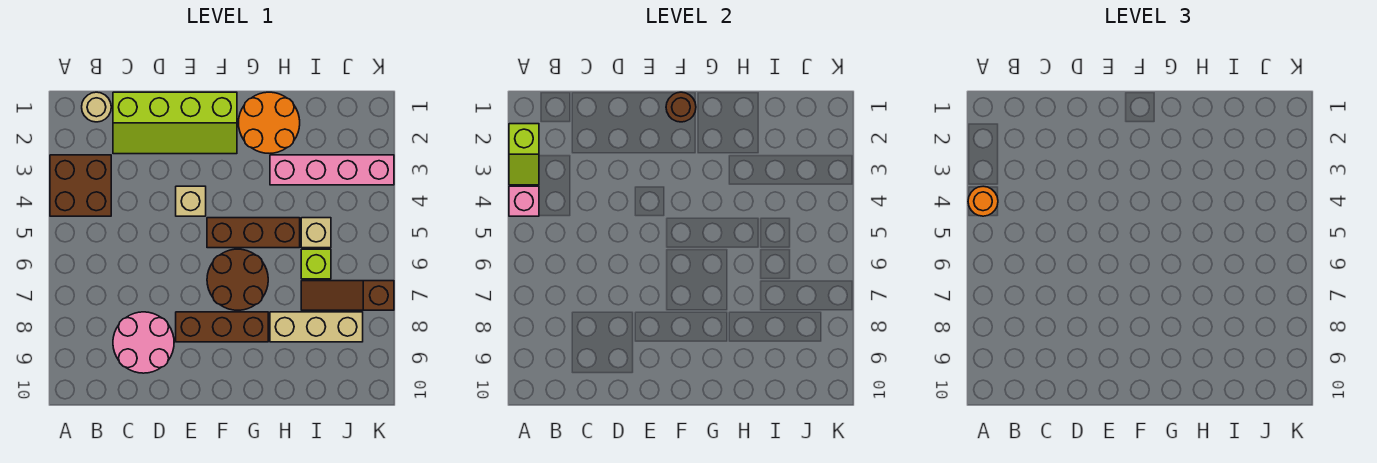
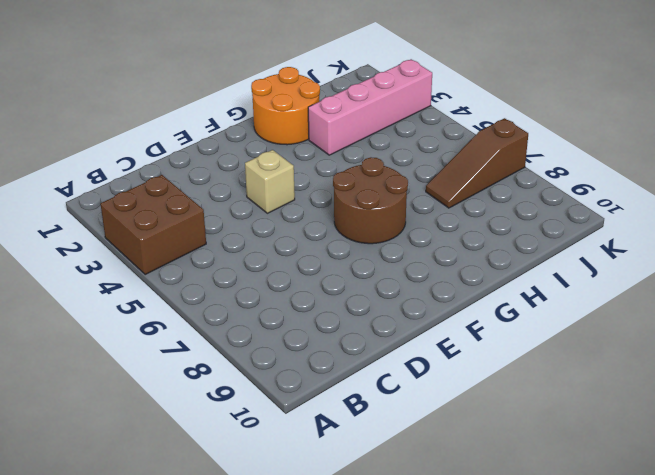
none -> tan round brick B1 level 1
none -> lime slope C1:F2 level 1 top 1
none -> pink round brick C8:D9 level 1

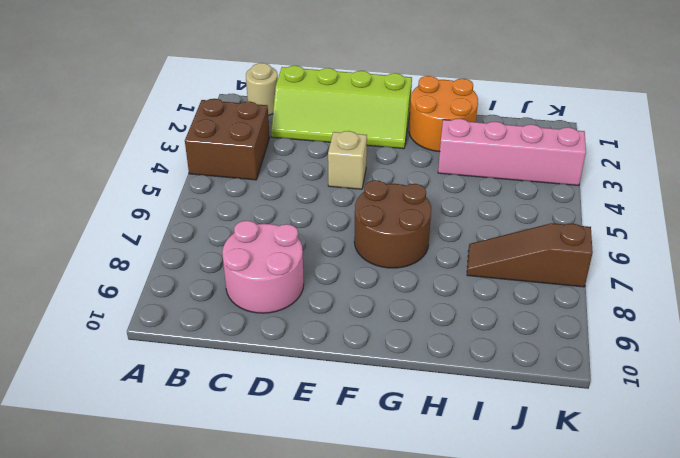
none -> brown brick E8:G8 level 1
none -> brown brick F5:H5 level 1
none -> tan brick H8:J8 level 1

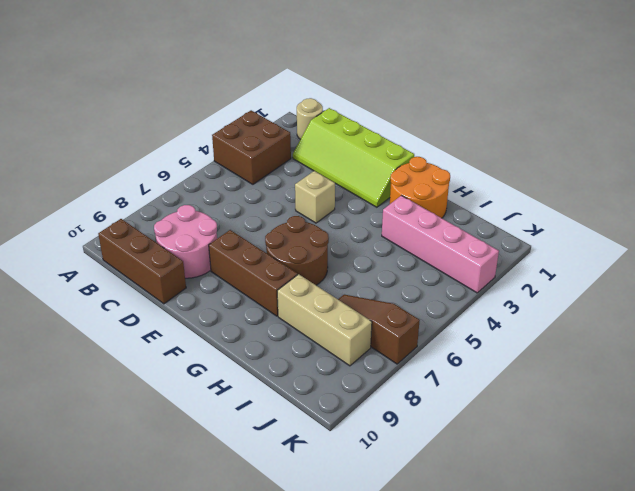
brown brick B10:D10 level 1 -> brown brick F5:H5 level 1
none -> tan brick I5 level 1
none -> lime brick I6 level 1
none -> lime slope A2:A3 level 2 top 2

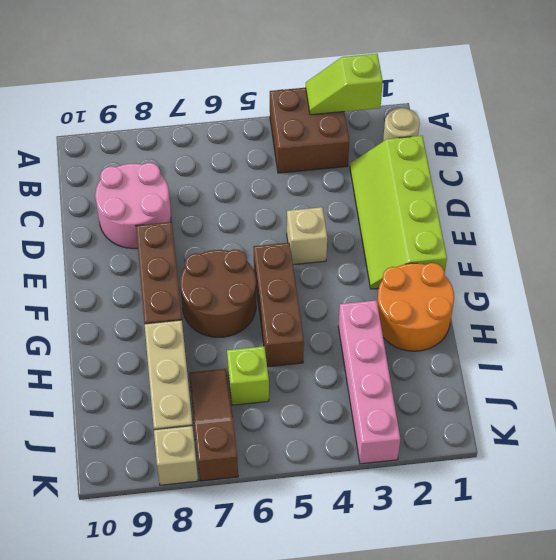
tan brick K8 level 1 -> tan brick I5 level 1
none -> pink brick A4 level 2
none -> brown round brick F1 level 2
none -> orange round brick A4 level 3

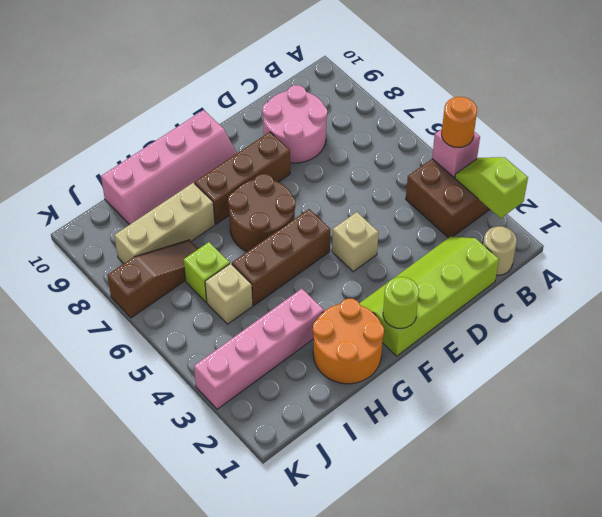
lime round brick F1 level 2 -> brown round brick F1 level 2
pink slope F9:I10 level 1 top 10 -> none

